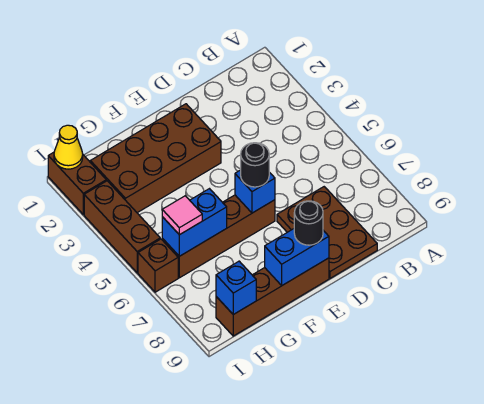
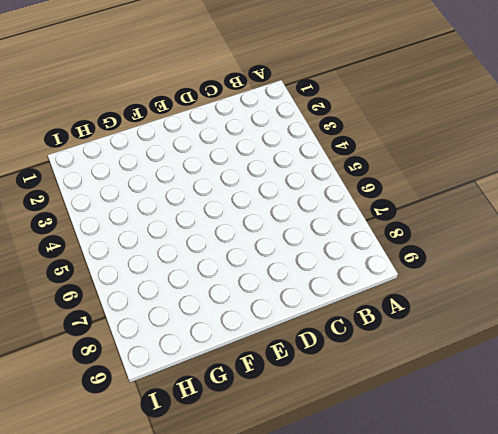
none -> brown plate C7:D9 level 1
none -> brown brick E2:H3 level 1
none -> brown brick E6:H6 level 1

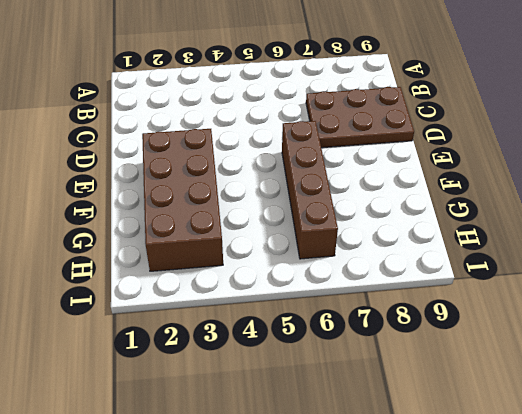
none -> brown brick E9:H9 level 1
none -> brown brick I1:I2 level 1
none -> brown brick I3:I5 level 1

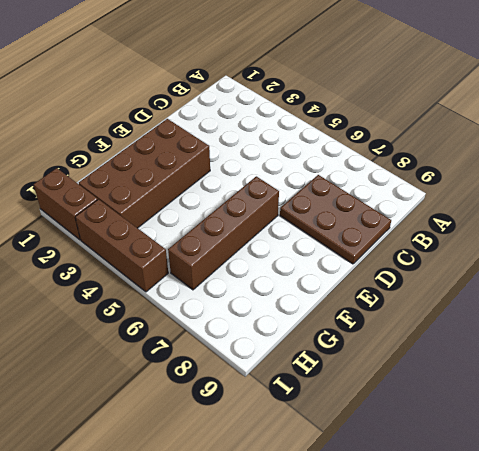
none -> brown brick E9:H9 level 1
none -> brown brick I6 level 1
none -> blue brick E6 level 2

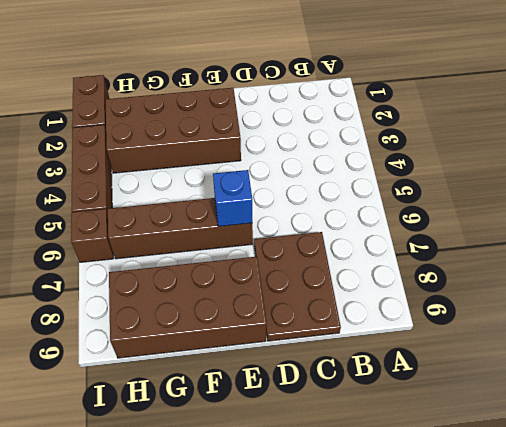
brown brick E8:H9 level 1 -> brown brick E9:H9 level 1
none -> blue brick E9:F9 level 2
none -> blue brick G6:H6 level 2
none -> blue brick H9 level 2

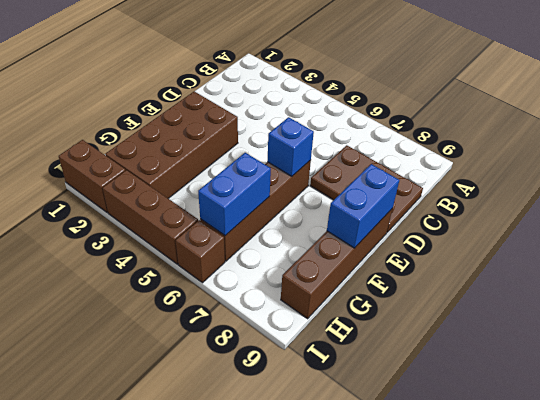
none -> blue brick H9 level 2
none -> yellow cone I1 level 2
none -> black round brick E6 level 3

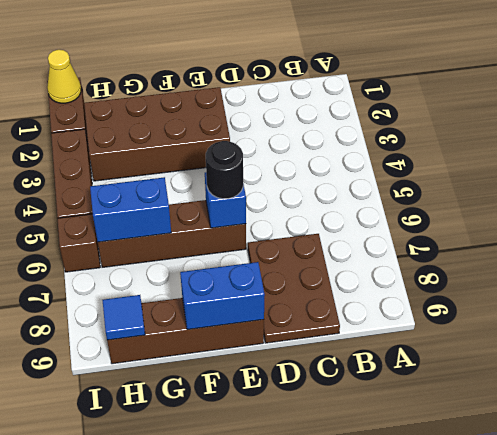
blue tile H9 level 2 -> blue brick H9 level 2
none -> black round brick E9 level 3
none -> pink tile H6 level 3

